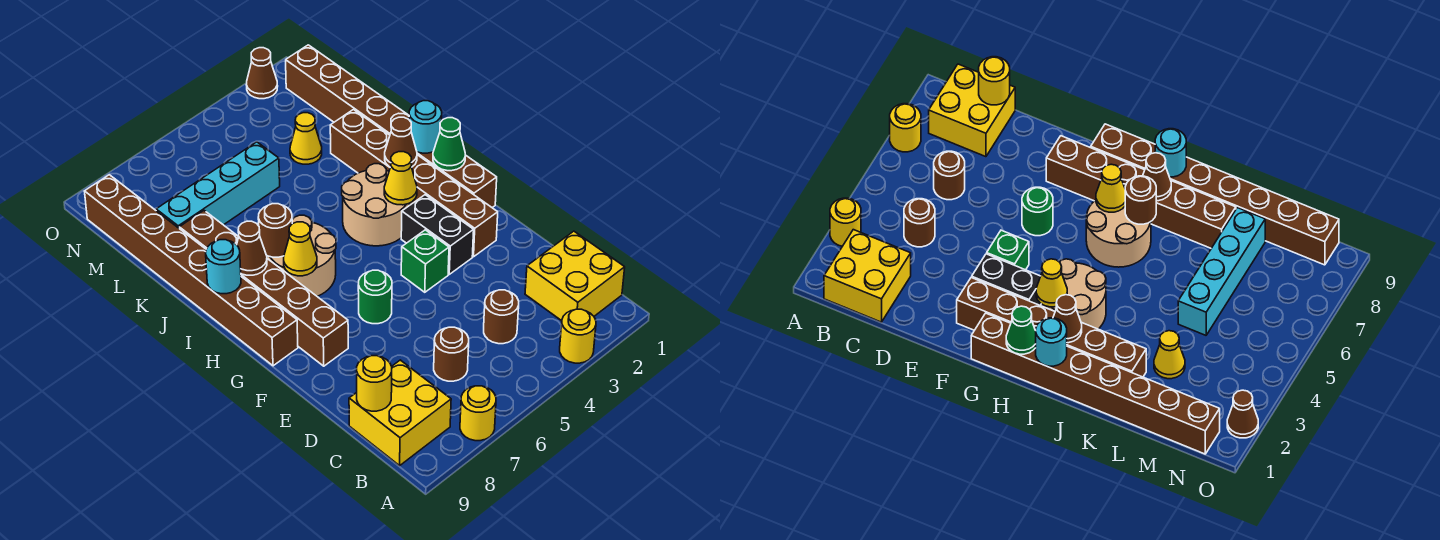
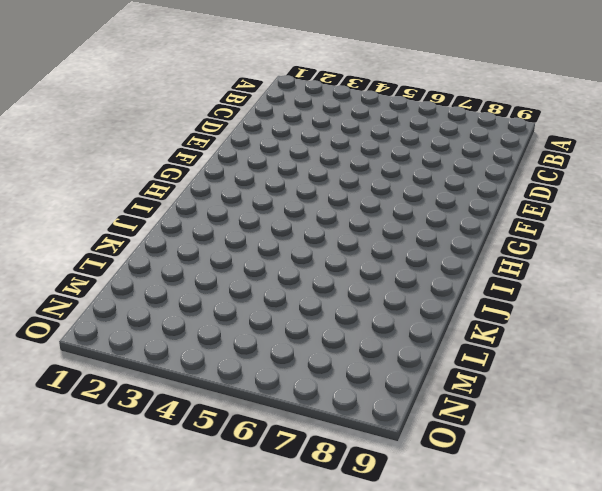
none -> yellow round brick A3 level 1
none -> yellow round brick A7 level 1
none -> yellow brick B1:C2 level 1

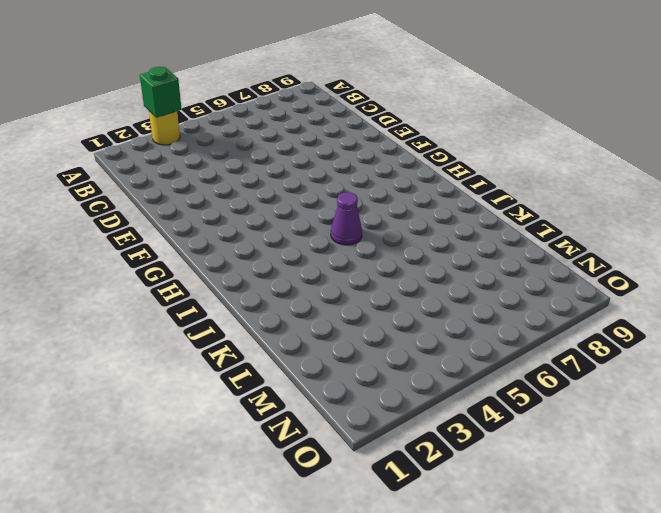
green brick A3 level 2 -> green brick F4 level 1
purple cone I5 level 1 -> none
none -> yellow round brick A7 level 1
none -> yellow brick B1:C2 level 1
none -> yellow brick B8:C9 level 1

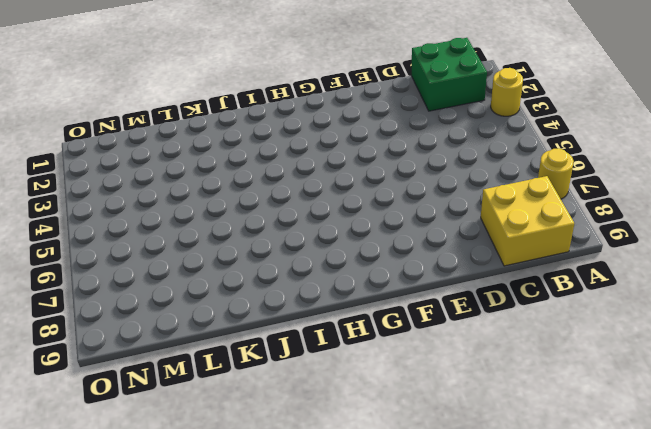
green brick B1:C2 level 1 -> yellow brick B1:C2 level 1
none -> brown round brick C4 level 1
none -> brown round brick C6 level 1
none -> brown brick F2:K2 level 1

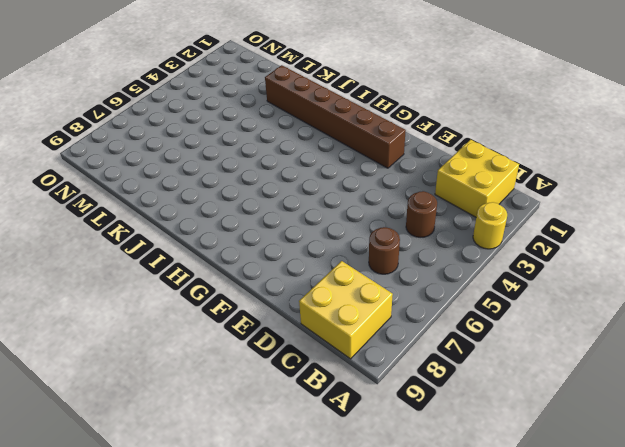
none -> yellow round brick A7 level 1
none -> black brick F3:G3 level 1
none -> green brick F4 level 1

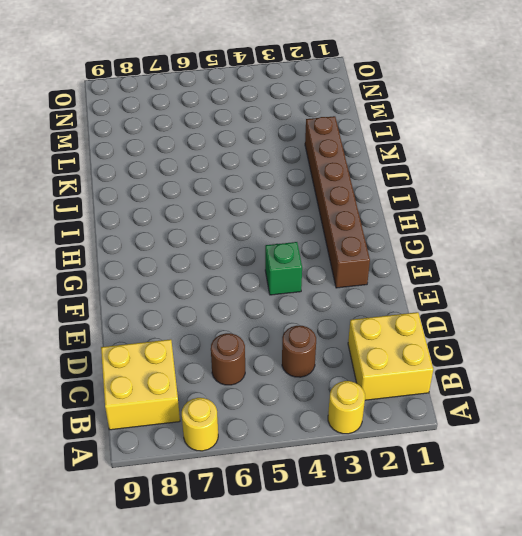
none -> black brick F3:G3 level 1
none -> green round brick F6 level 1
none -> brown brick F8:K8 level 1

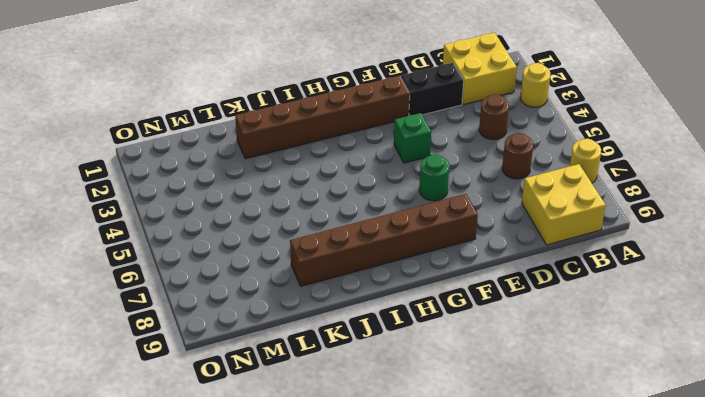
black brick D2:E2 level 1 -> black brick F3:G3 level 1
none -> brown brick G1:N1 level 1
none -> brown brick G9:N9 level 1
none -> tan round brick H3:I4 level 1

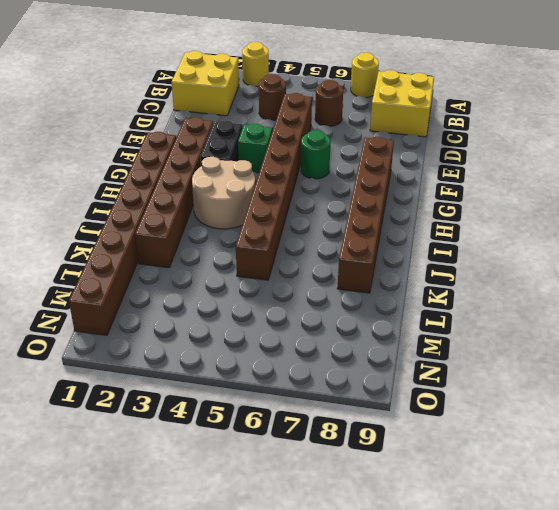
brown brick D5:K5 level 1 -> brown brick G9:N9 level 1
none -> tan round brick H6:I7 level 1
none -> yellow cone L3 level 1
none -> cyan brick L5:L8 level 1

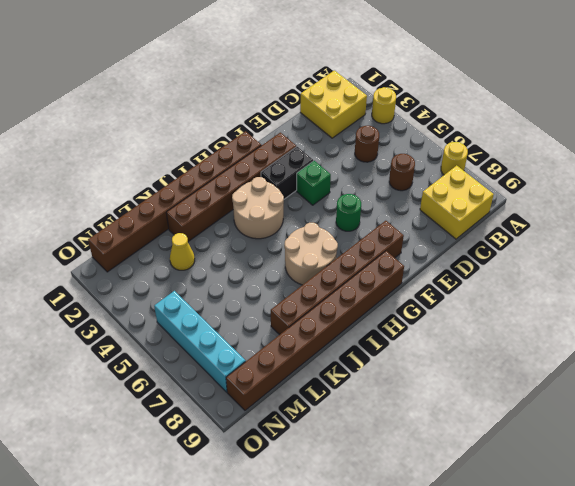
cyan brick N5:N8 level 1 -> cyan brick L5:L8 level 1
none -> brown cone O2 level 1
none -> yellow round brick C9 level 2
none -> green cone H1 level 2

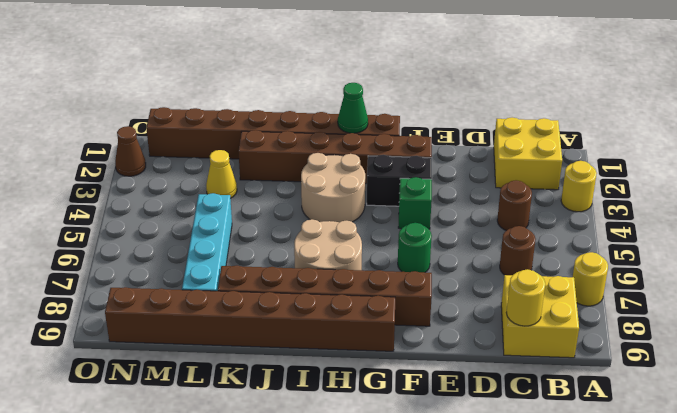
none -> yellow cone H3 level 2
none -> yellow cone H7 level 2
none -> cyan round brick I1 level 2

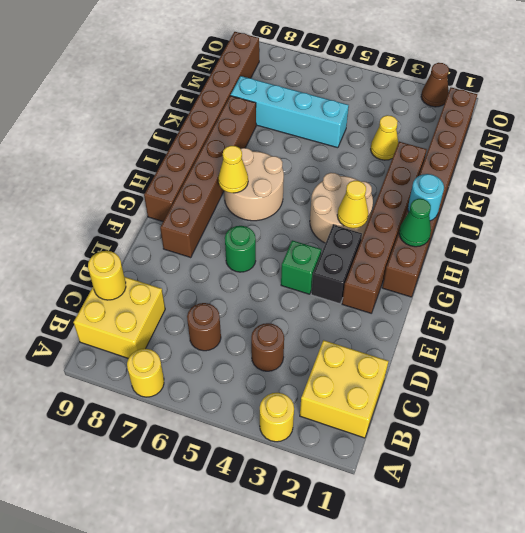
none -> brown cone I2 level 2
none -> brown round brick I7 level 2
none -> brown cone I8 level 2

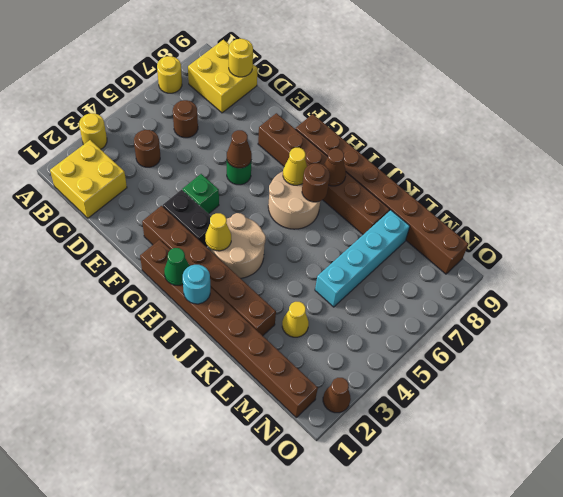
brown cone F6 level 2 -> brown cone I2 level 2
none -> cyan round brick I9 level 2

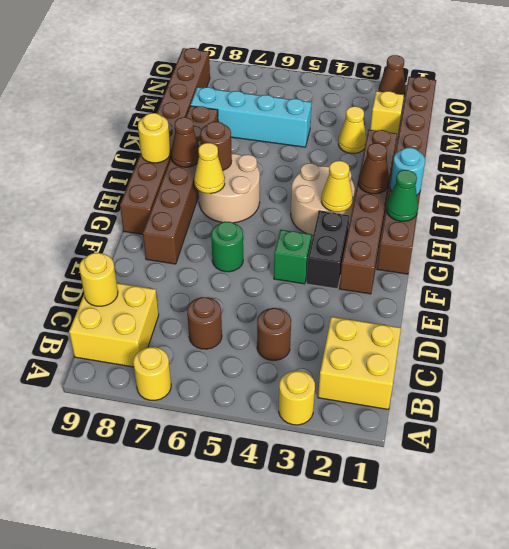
yellow round brick I9 level 2 -> cyan round brick I9 level 2
yellow brick M2 level 1 -> none

